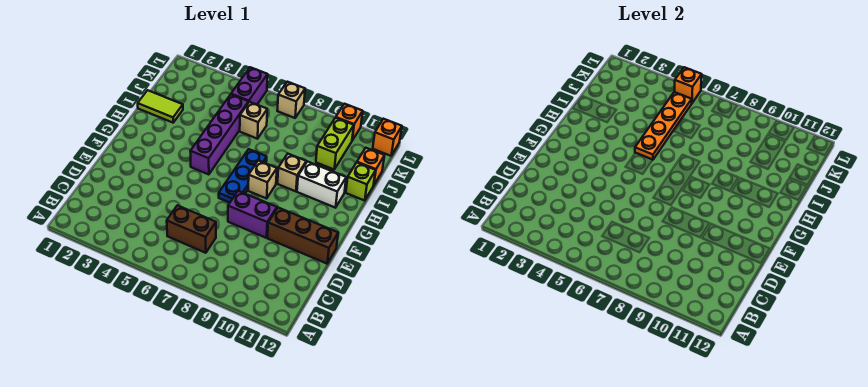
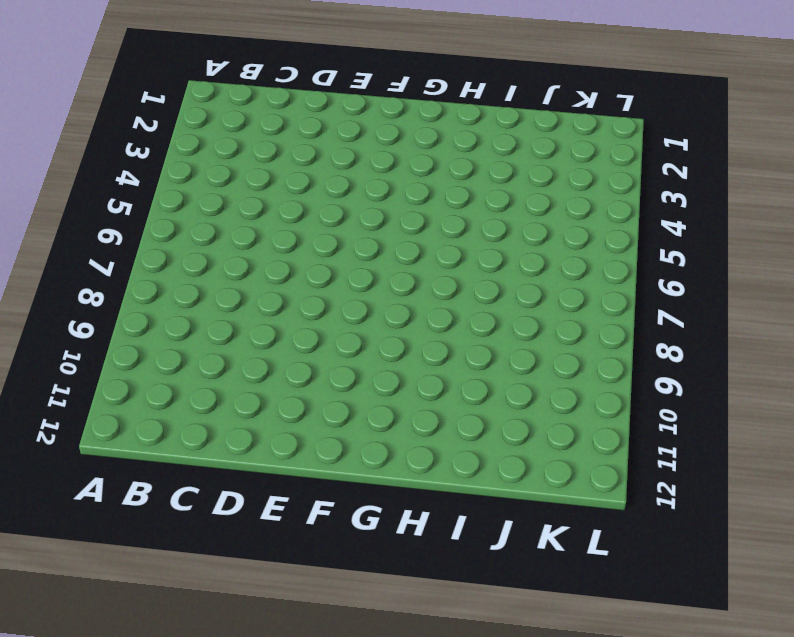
none -> brown brick C6:C7 level 1
none -> purple brick E8:E9 level 1
none -> brown brick E10:E12 level 1

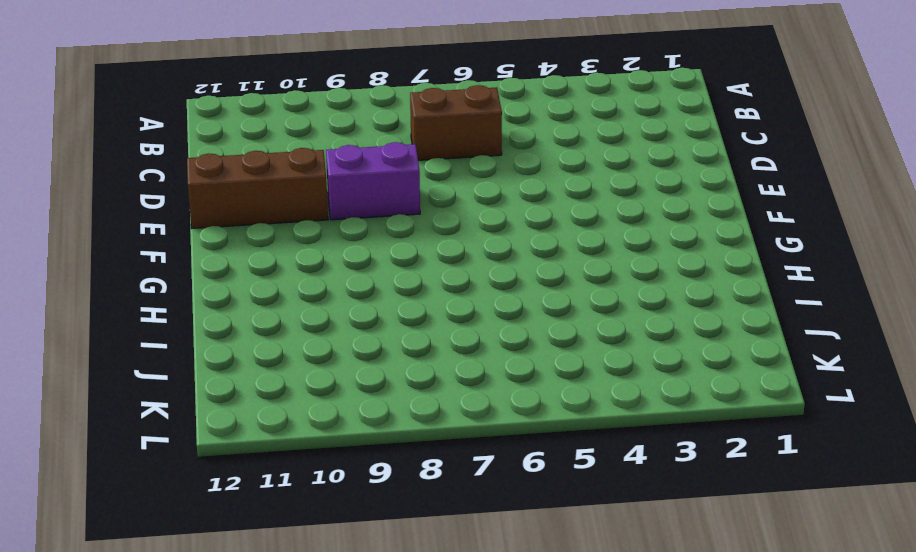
none -> blue plate F7:H7 level 1
none -> purple brick G5:J5 level 1
none -> tan brick G8 level 1

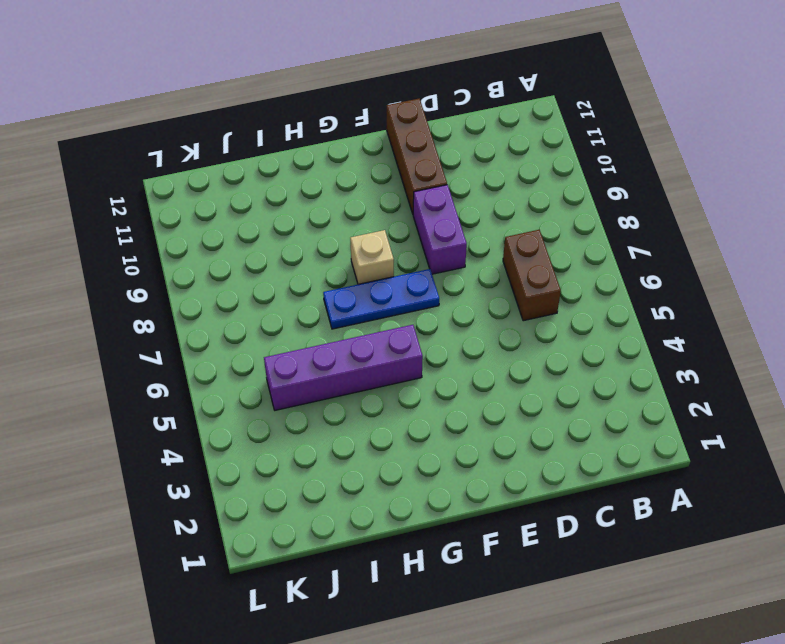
none -> tan brick H9 level 1
none -> white brick H10:H11 level 1
none -> lime tile I1:I2 level 1

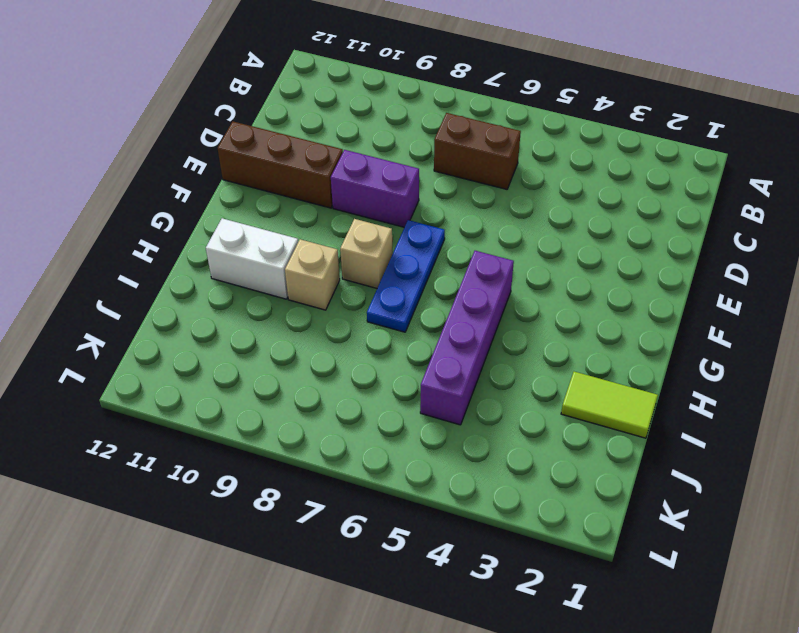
none -> lime brick I12 level 1
none -> tan brick J6 level 1
none -> lime brick J10:K10 level 1

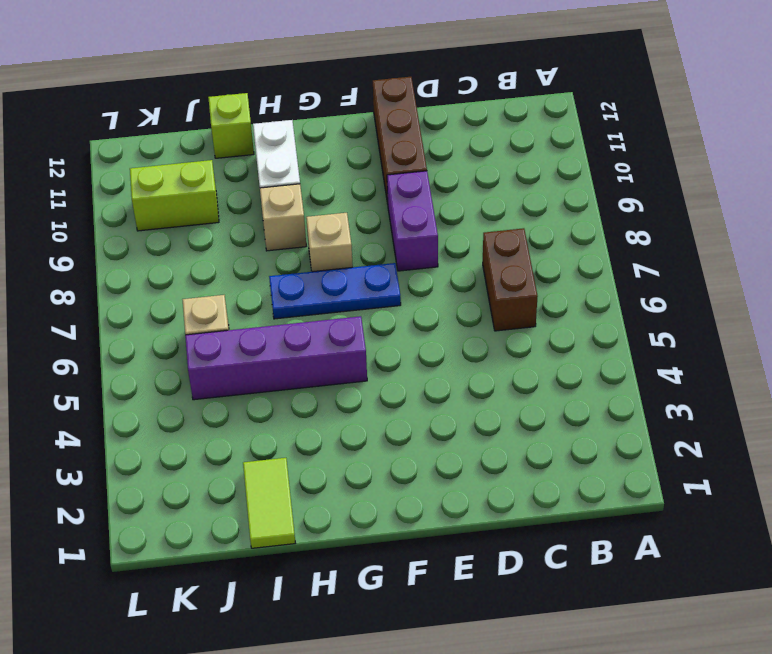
none -> orange brick J12 level 1
none -> purple brick K5:L5 level 1
none -> tan brick L7 level 1

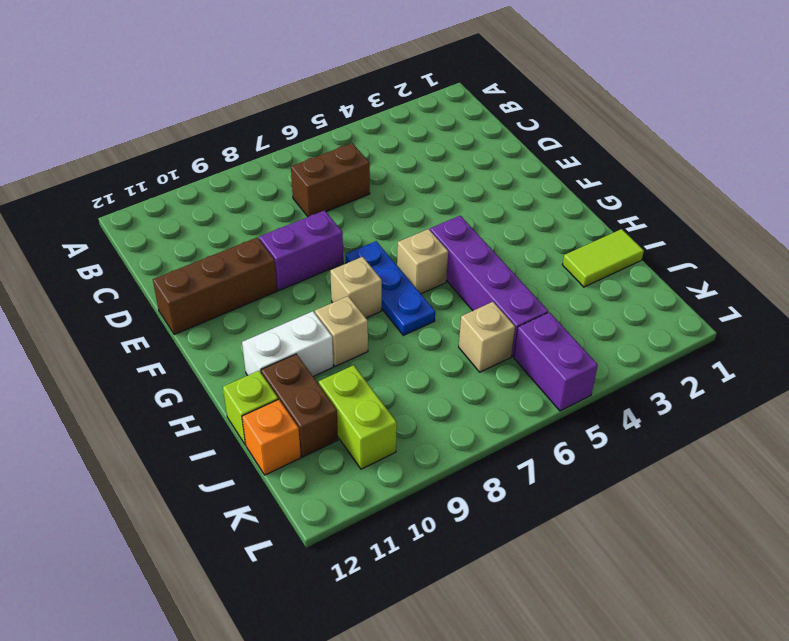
tan brick G6 level 1 -> tan brick L7 level 1
brown brick I11:J11 level 1 -> none
none -> orange brick L10 level 1
none -> orange brick L12 level 1
none -> orange plate H5:K5 level 2

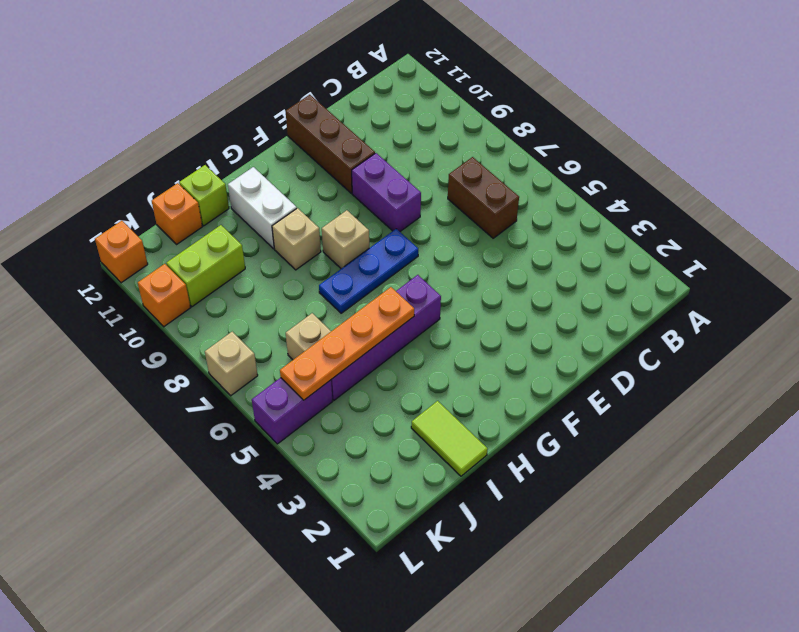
none -> orange brick L5 level 2

